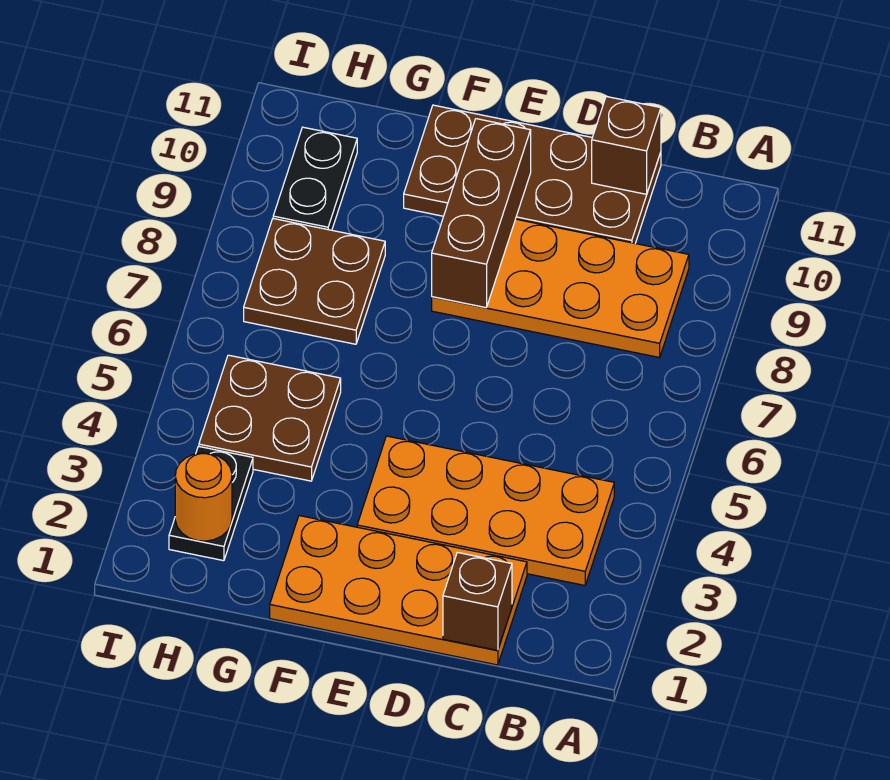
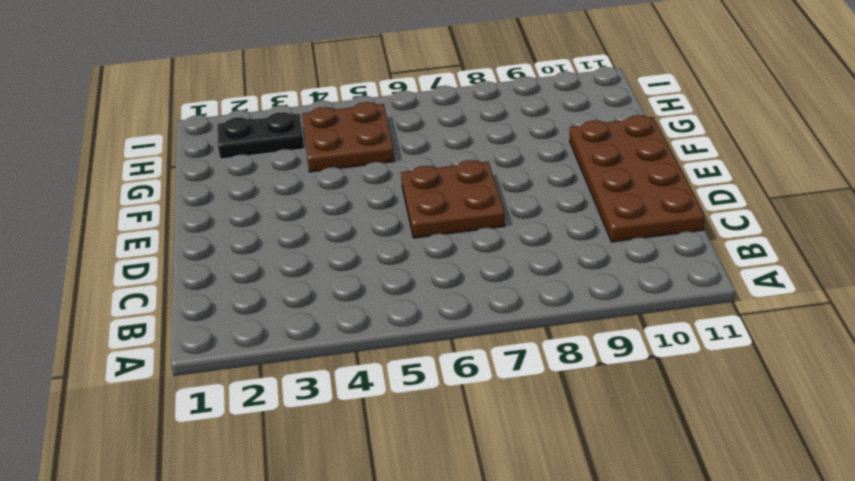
brown plate D6:E7 level 1 -> brown plate G7:H8 level 1
none -> orange plate B3:E4 level 1
none -> orange plate B8:E9 level 1
none -> orange plate C1:F2 level 1

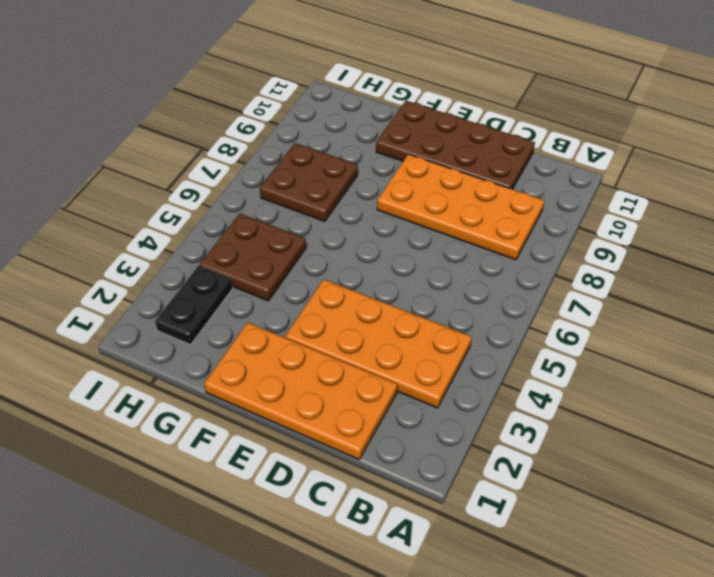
none -> black plate H9:H10 level 1
none -> brown brick C1 level 2
none -> brown brick C11 level 2

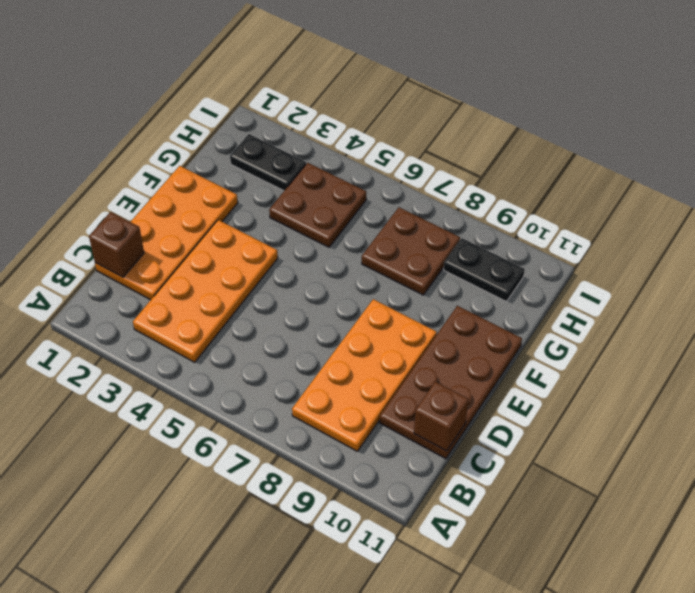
none -> brown brick E8:E10 level 2
none -> orange round brick H2 level 2

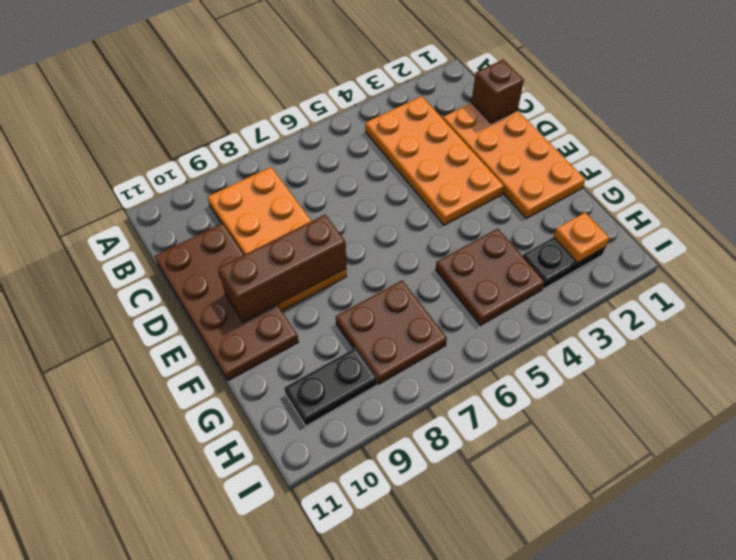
orange plate H2 level 2 -> orange round brick H2 level 2
none -> brown brick C11 level 2

